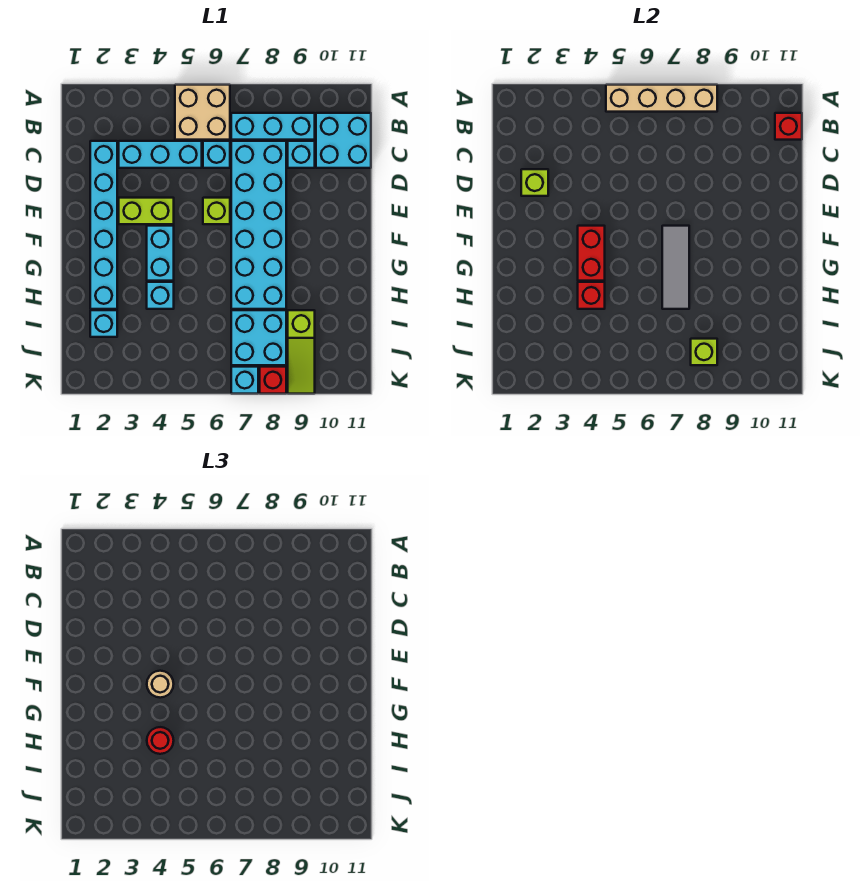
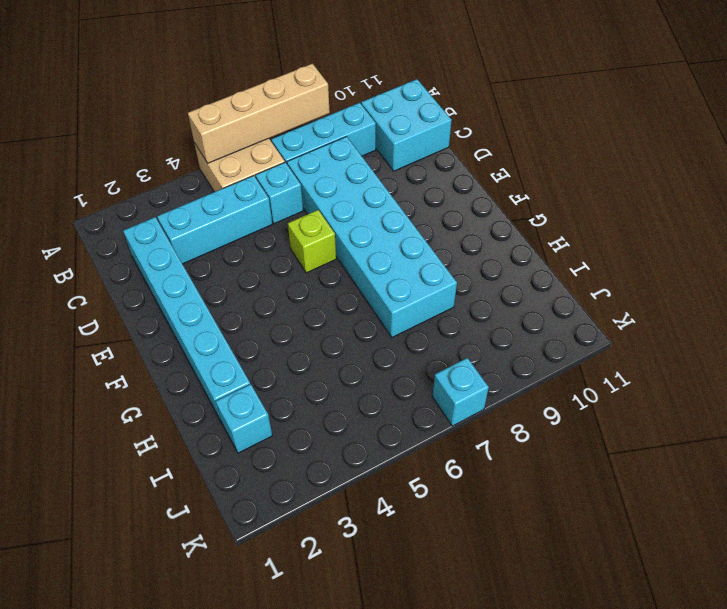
none -> cyan brick C9 level 1
none -> lime brick E3:E4 level 1
none -> cyan brick F4:G4 level 1

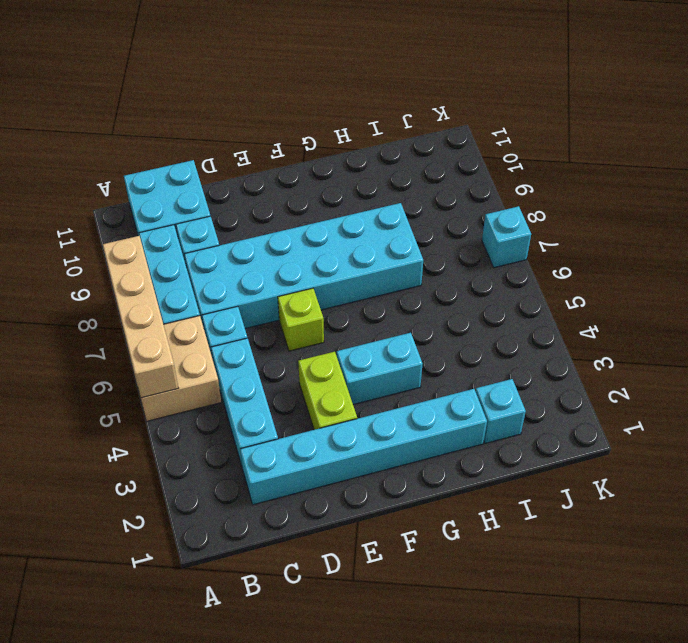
none -> cyan brick H4 level 1
none -> cyan brick I7:J8 level 1
none -> lime slope I9:K9 level 1 top I

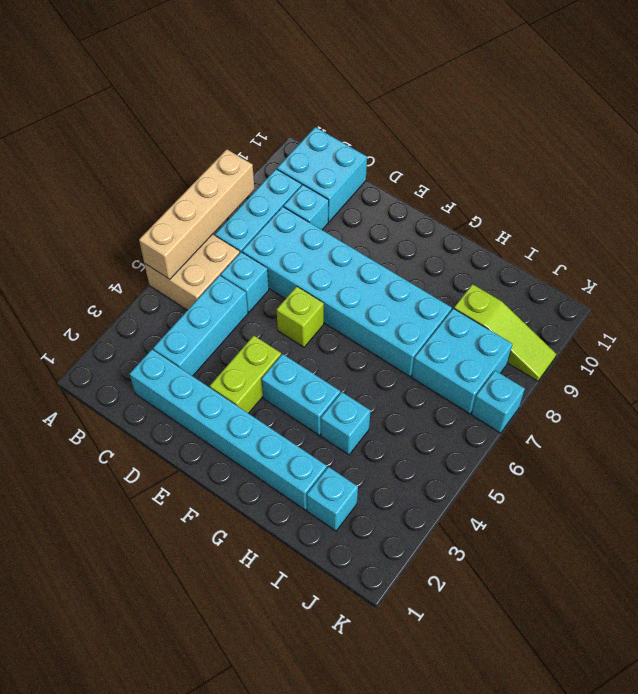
none -> red brick K8 level 1
none -> red brick B11 level 2
none -> lime brick D2 level 2

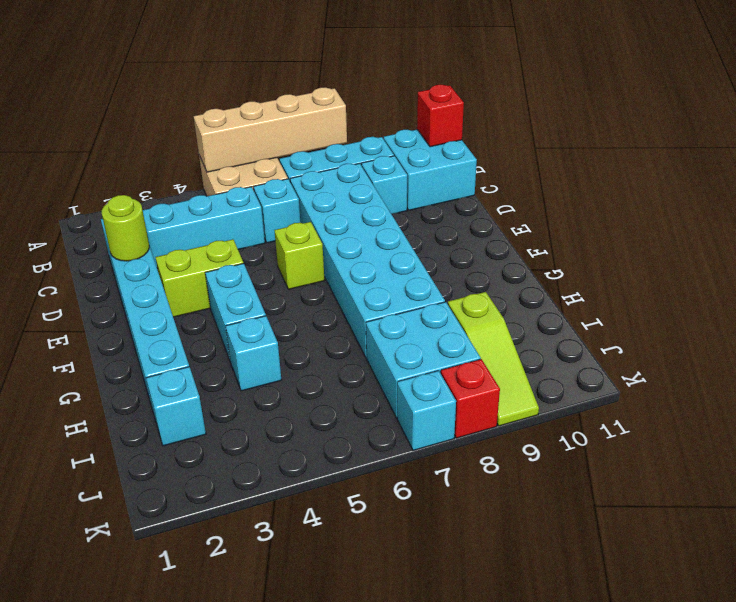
lime round brick D2 level 2 -> lime brick D2 level 2
none -> red brick F4:G4 level 2
none -> grey tile F7:H7 level 2
none -> red brick H4 level 2

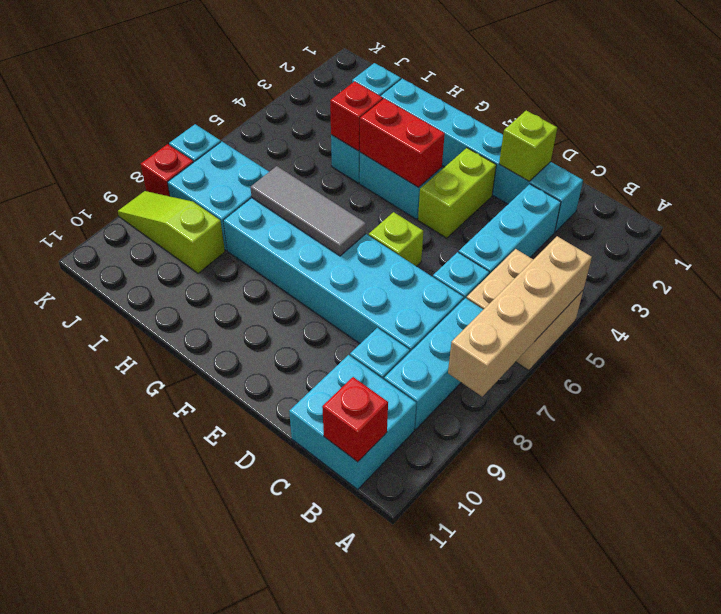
none -> lime brick J8 level 2
none -> tan round brick F4 level 3
none -> red round brick H4 level 3

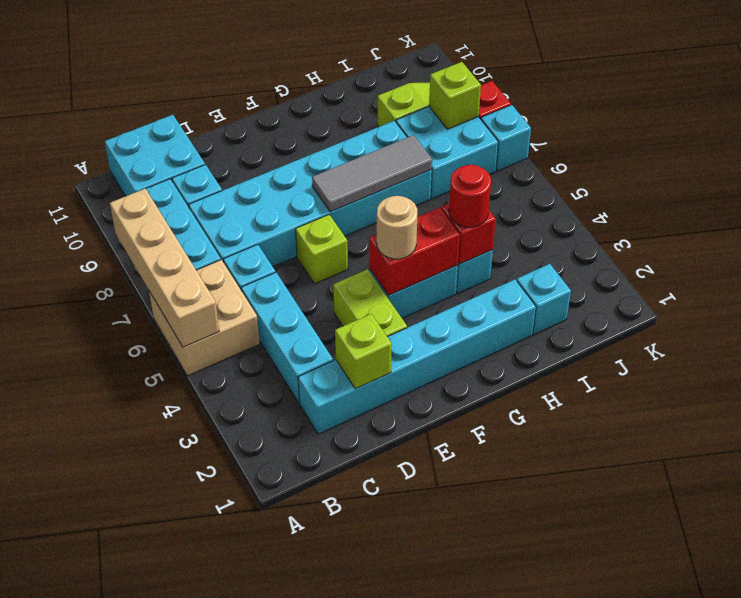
none -> red brick B11 level 2

